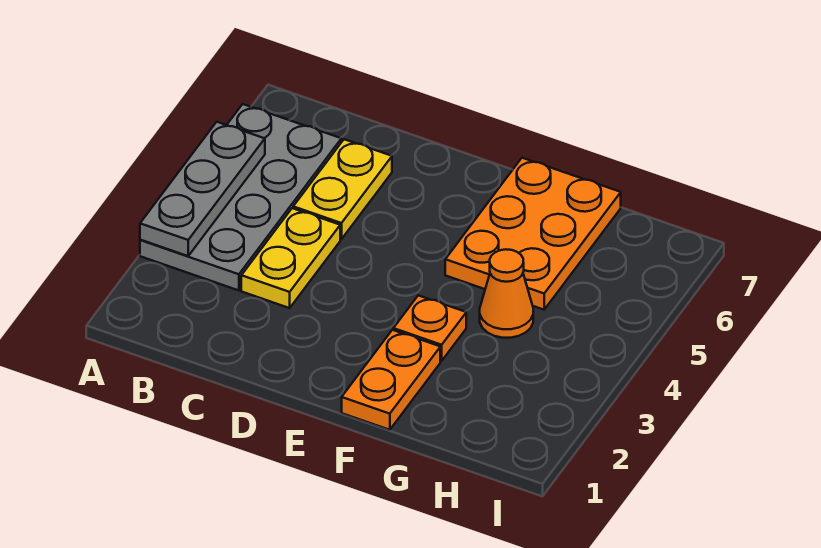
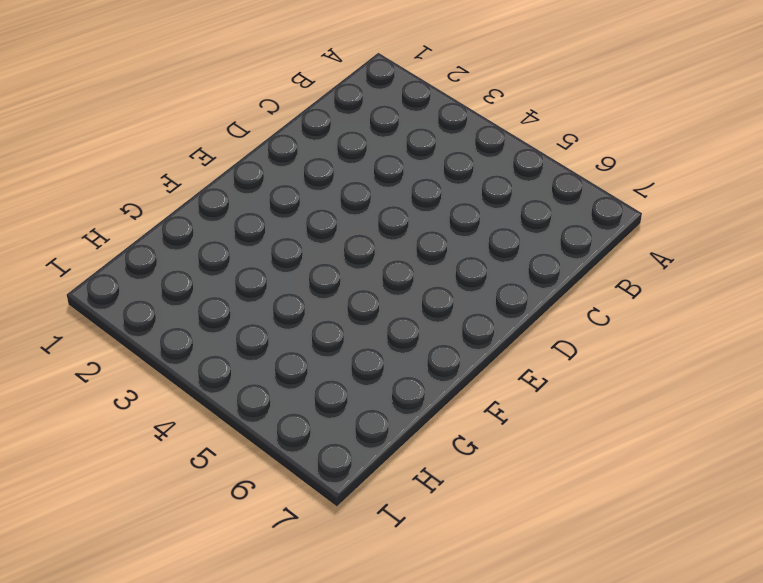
none -> grey plate A3:B6 level 1
none -> yellow plate C3:C4 level 1

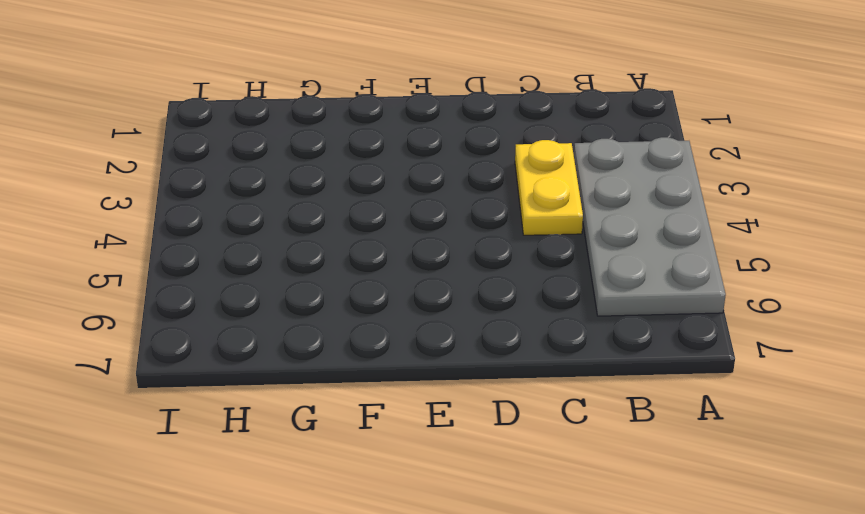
none -> yellow plate C5:C6 level 1
none -> orange plate F1:F2 level 1

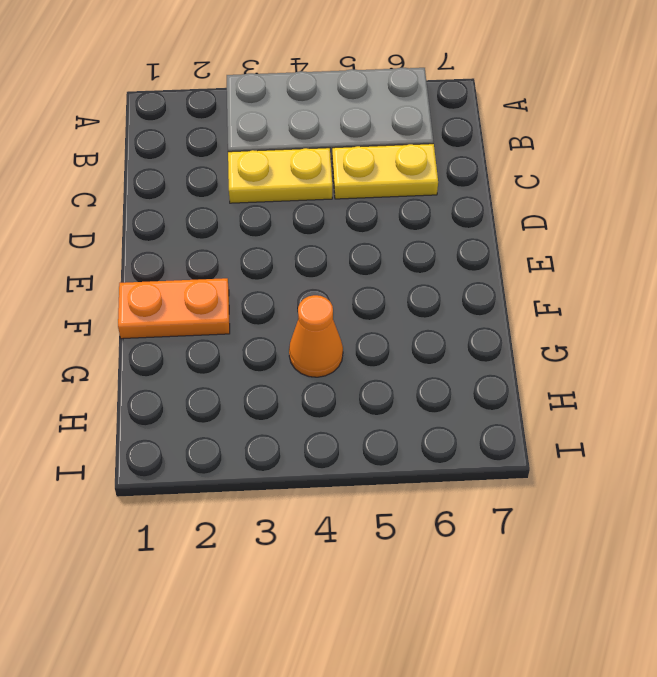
none -> orange plate F3 level 1
none -> orange plate F5:G7 level 1

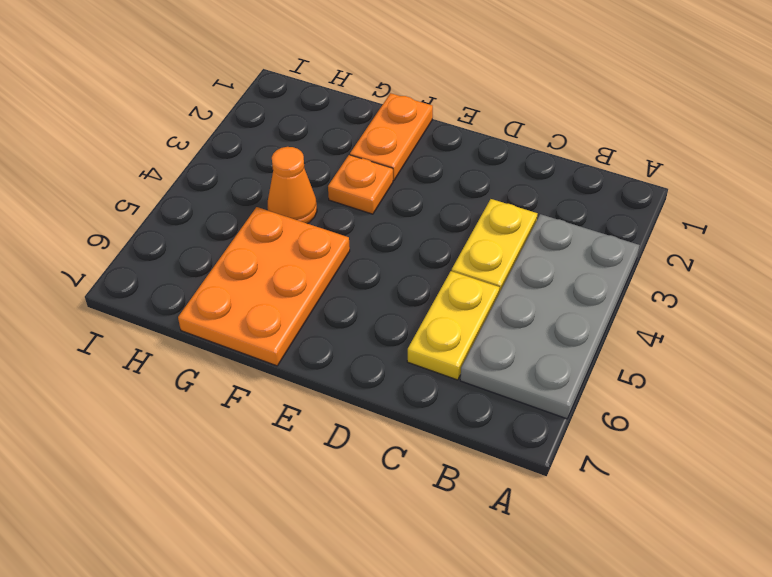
none -> grey plate A3:A5 level 2

